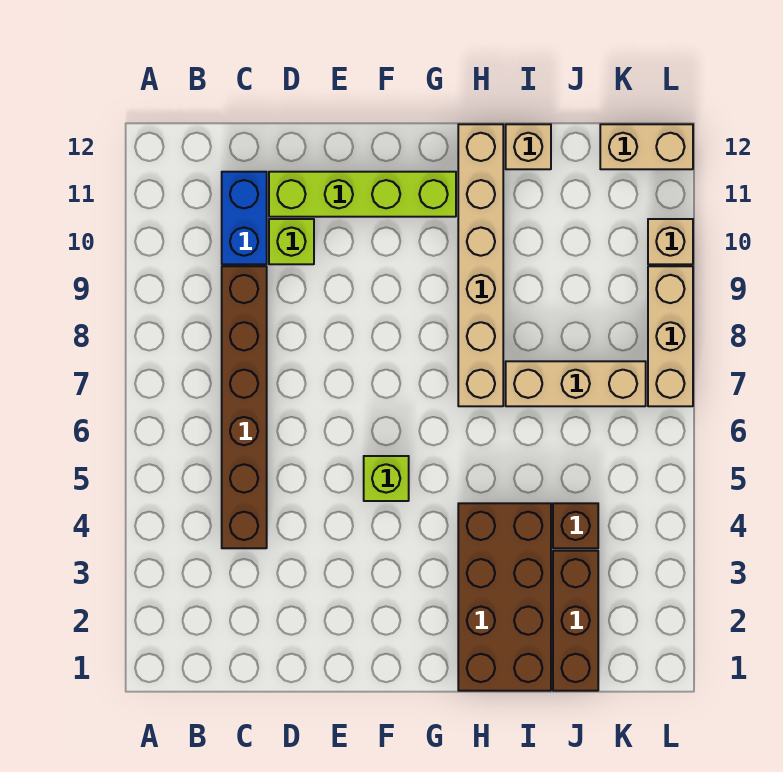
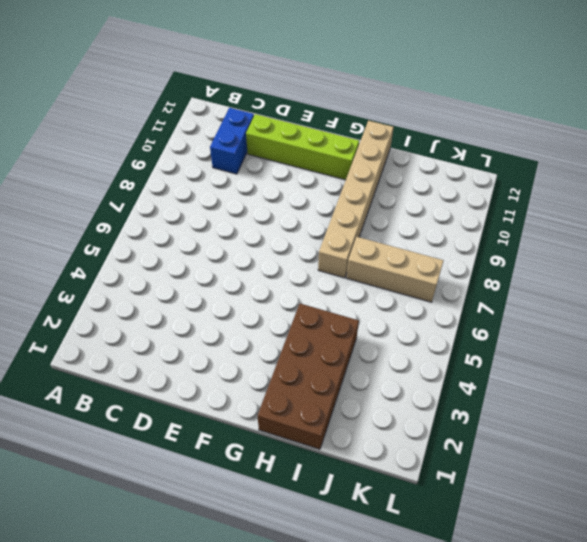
none -> brown brick C4:C9 level 1
none -> lime brick D10 level 1
none -> lime brick F5 level 1

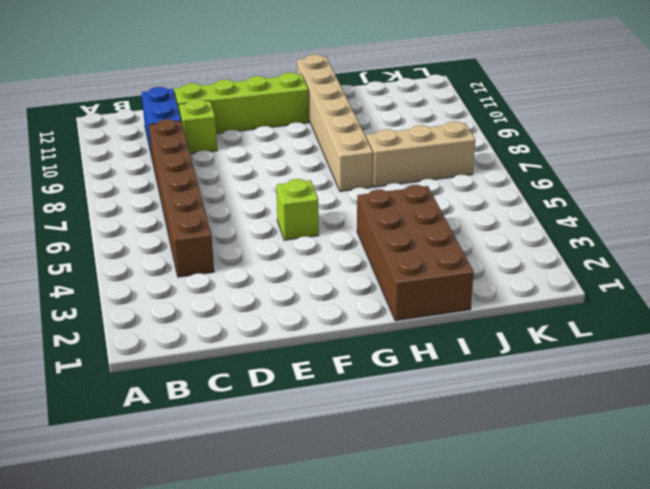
none -> tan brick I12 level 1
none -> brown brick J1:J3 level 1
none -> brown brick J4 level 1

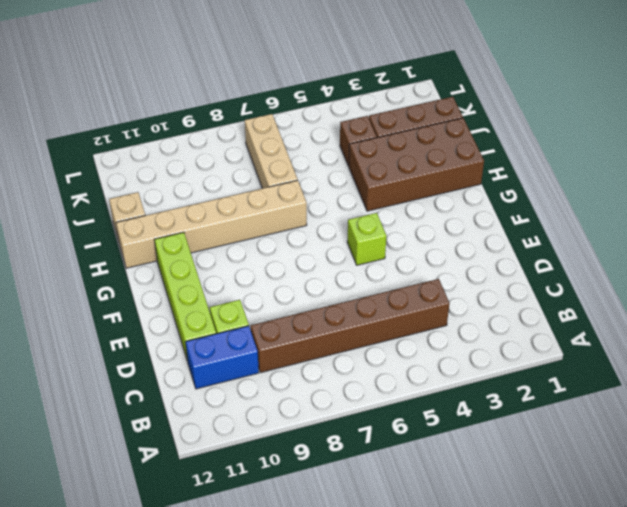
none -> tan brick K12:L12 level 1
none -> tan brick L7:L9 level 1
none -> tan brick L10 level 1

